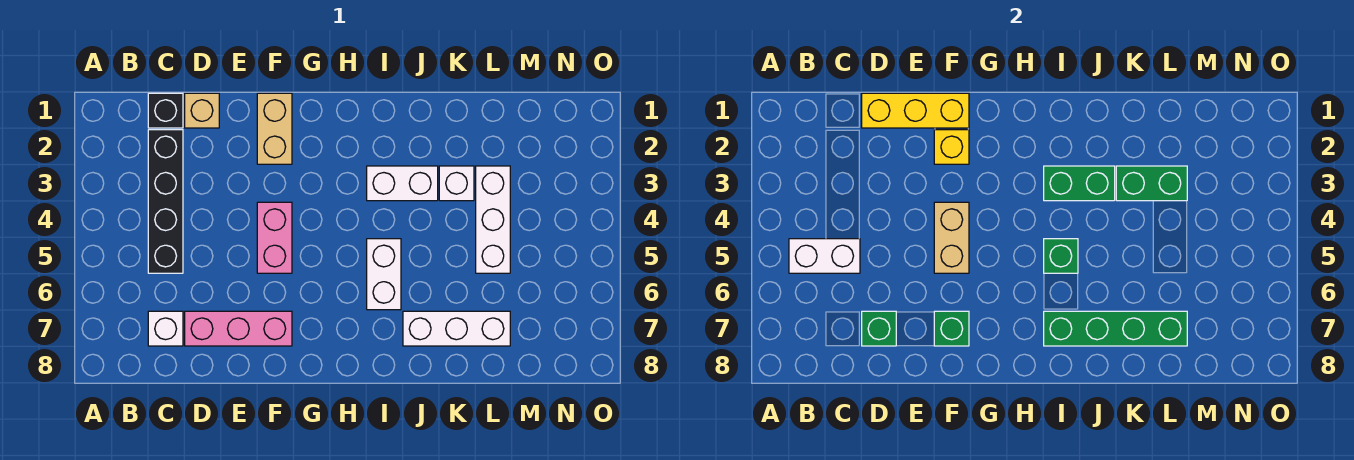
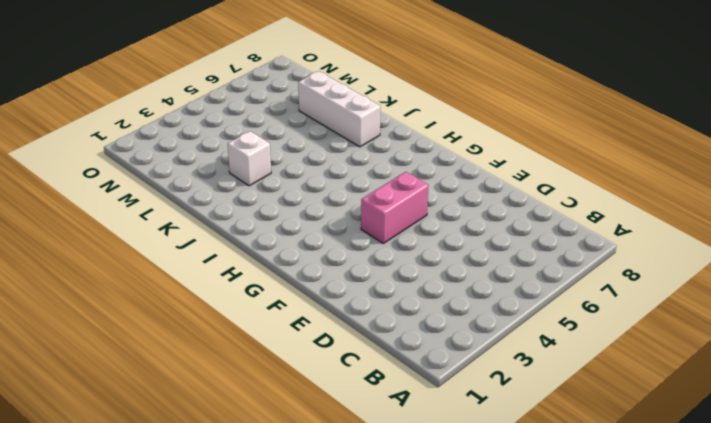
none -> black brick C1 level 1
none -> black brick C2:C5 level 1
none -> white brick C7 level 1

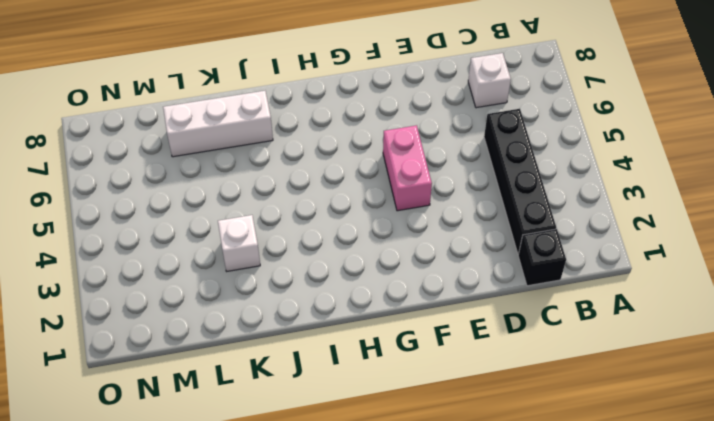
none -> tan brick D1 level 1
none -> pink brick D7:F7 level 1
none -> tan brick F1:F2 level 1

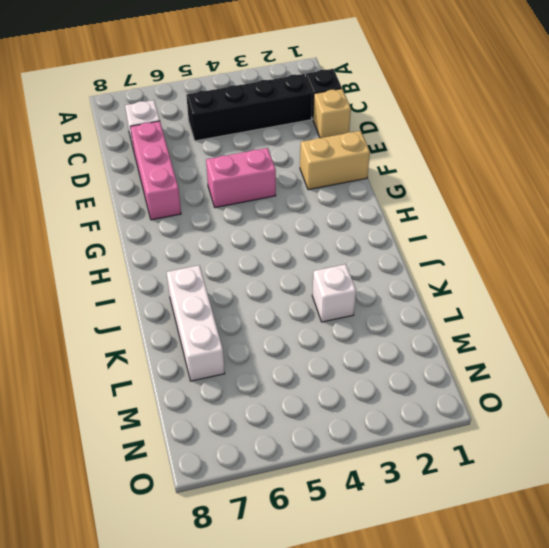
none -> white brick I3:J3 level 1
none -> white brick I5:I6 level 1
none -> white brick L3:L5 level 1

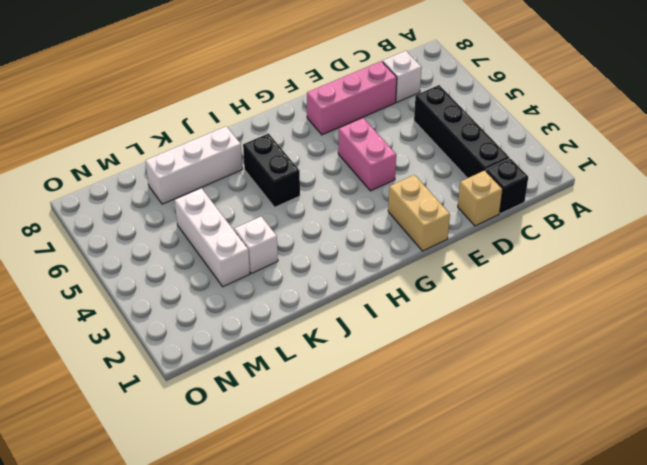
black brick I5:I6 level 1 -> white brick I5:I6 level 1
none -> white brick I3:J3 level 1
none -> white brick B5:C5 level 2
none -> yellow brick D1:F1 level 2

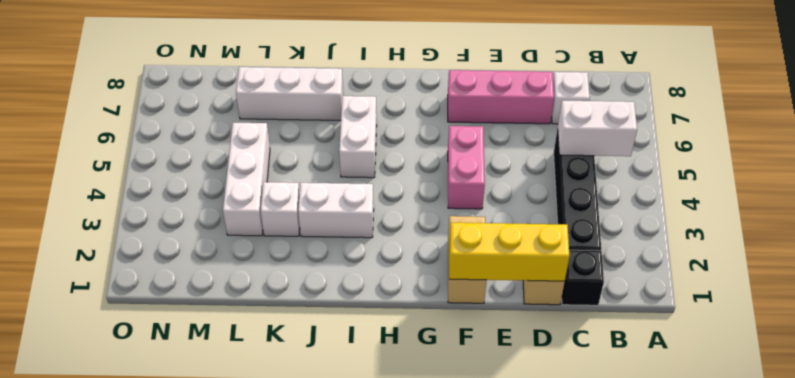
none -> green brick D7 level 2
none -> yellow brick F2 level 2
none -> tan brick F4:F5 level 2

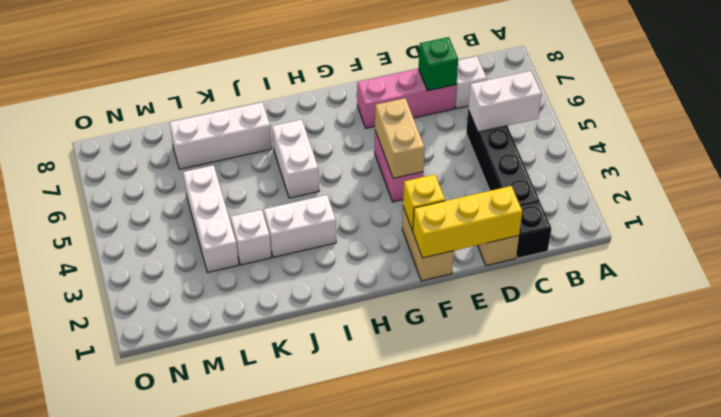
none -> green brick F7 level 2
none -> green brick I3:J3 level 2
none -> green brick I5 level 2

